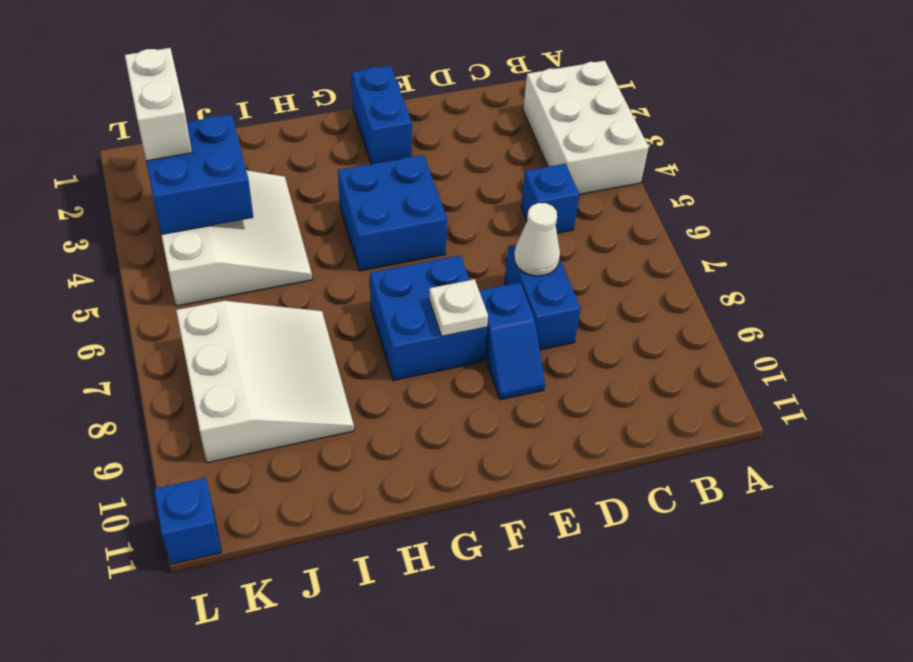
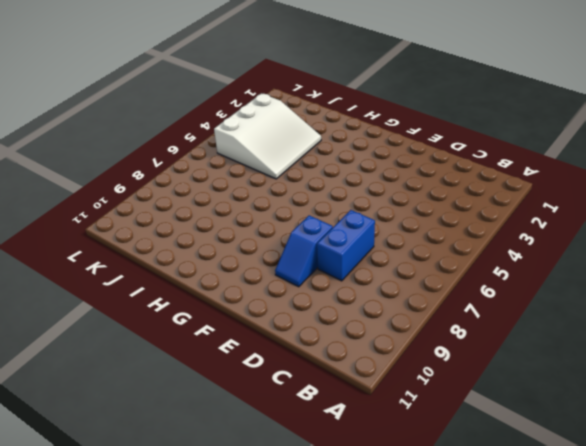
none -> white brick A2:B4 level 1
none -> blue brick C5 level 1
none -> blue brick F1:F2 level 1

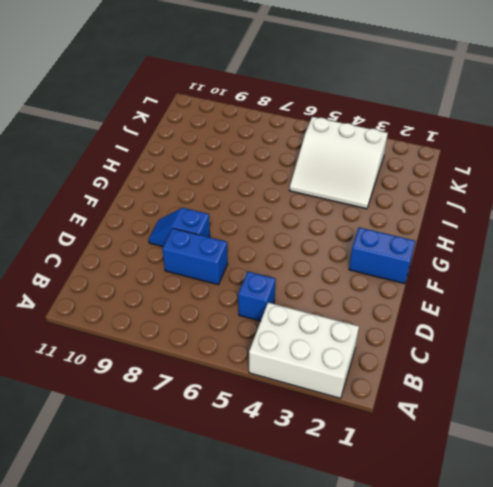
none -> blue brick F4:G5 level 1
none -> blue brick F7:G8 level 1
none -> white slope I7:K9 level 1 top K

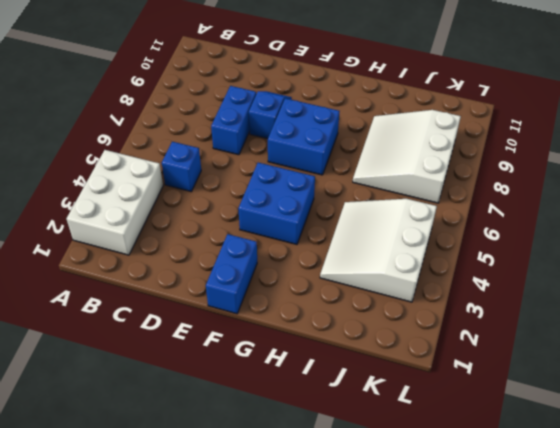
none -> blue brick L11 level 1
none -> white cone D7 level 2
none -> white plate F8 level 2

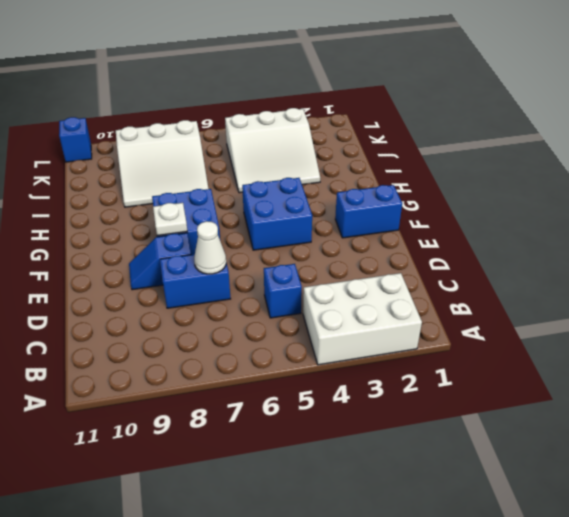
none -> blue brick J3:K4 level 2
none -> white brick K2:K3 level 3

